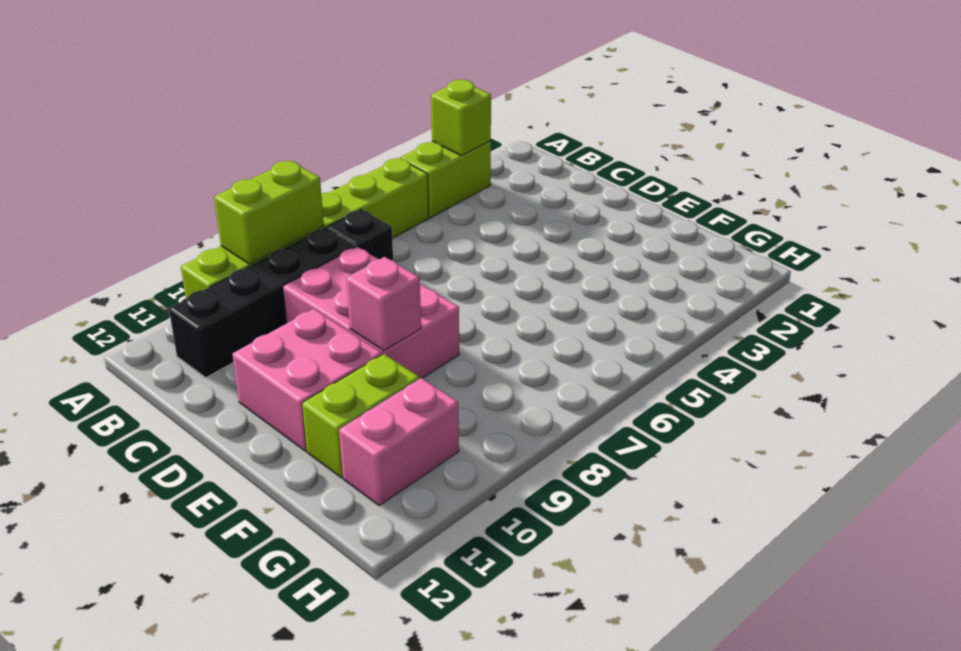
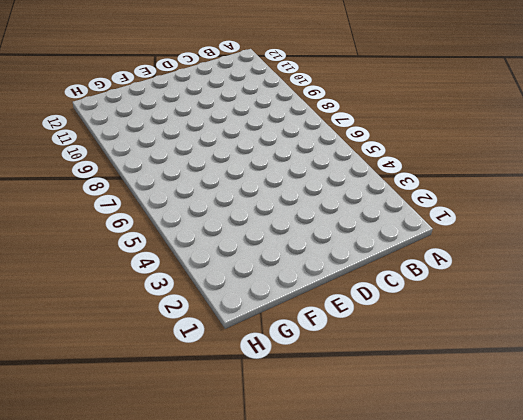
none -> lime brick A3:A4 level 1
none -> lime brick A5:A10 level 1

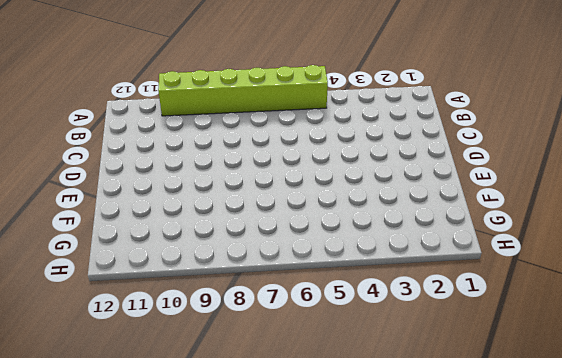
none -> lime brick A3:A4 level 1
none -> black brick B7 level 1

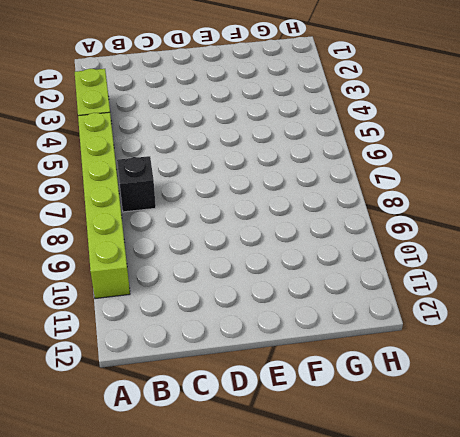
none -> black brick B8:B11 level 1
none -> pink brick C8:E9 level 1

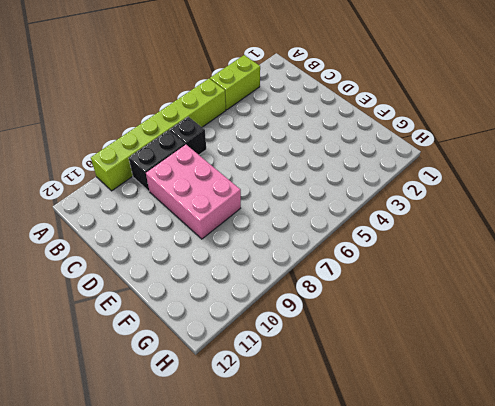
black brick B8:B9 level 1 -> black brick B8:B11 level 1
none -> pink brick D10:E11 level 1
none -> lime brick F10:F11 level 1

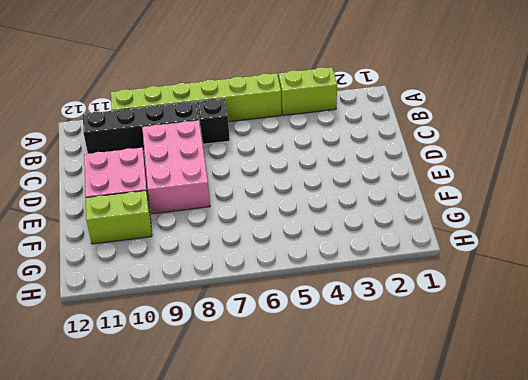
none -> pink brick G10:G11 level 1
none -> lime brick A3 level 2

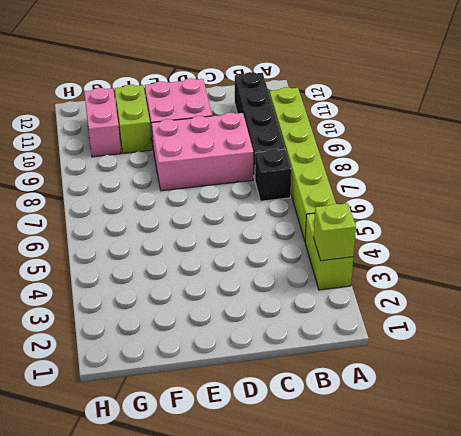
none -> lime brick A8:A9 level 2
none -> pink brick E9 level 2

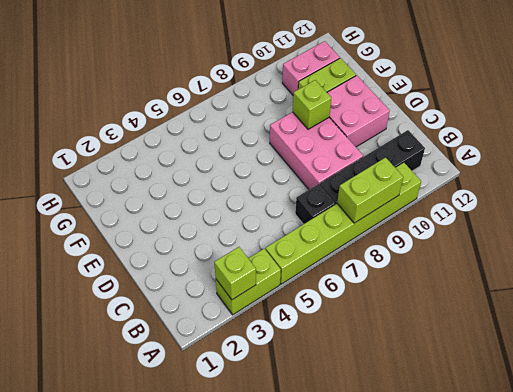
lime brick E9 level 2 -> pink brick E9 level 2

